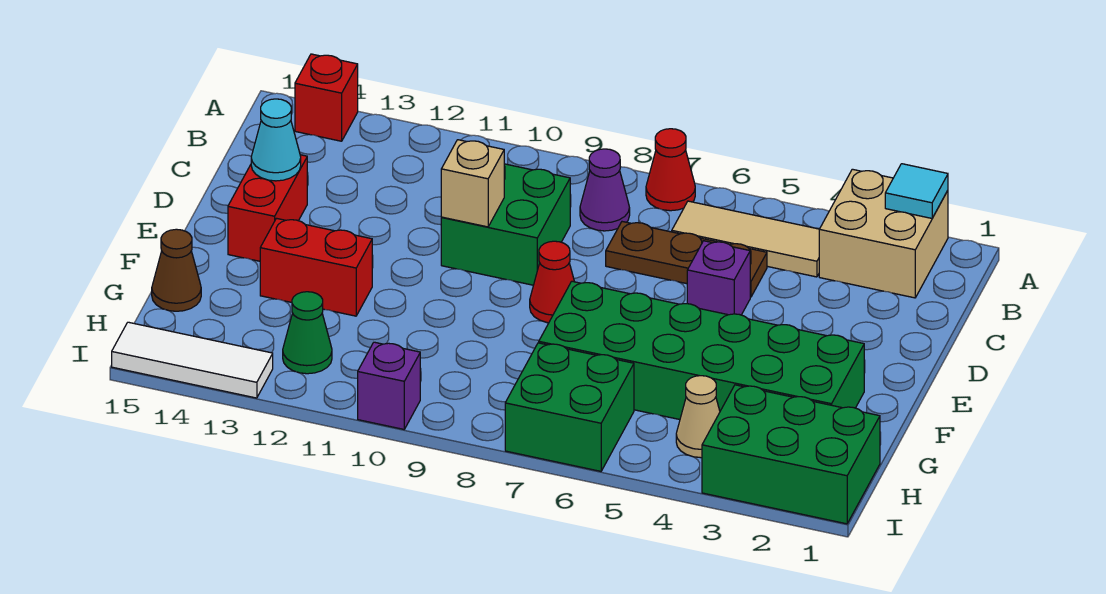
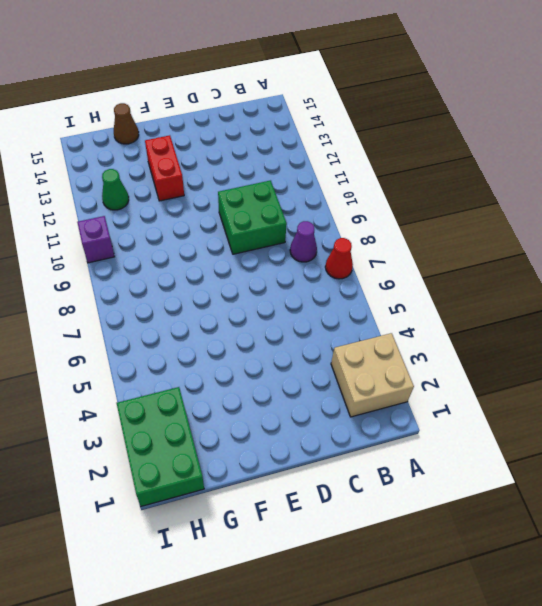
none -> red brick A14 level 1
none -> tan tile B4:B6 level 1
none -> brown plate C5:C7 level 1

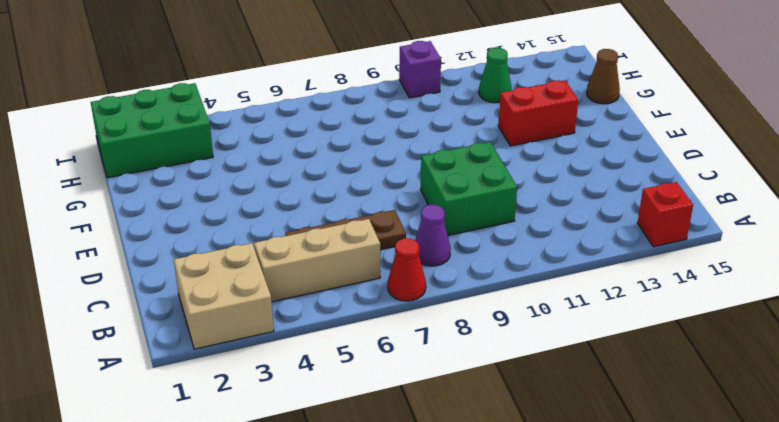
tan brick B4:B6 level 1 -> tan tile B4:B6 level 1
none -> purple brick D5 level 1
none -> red brick D14:E14 level 1
none -> red cone E8 level 1

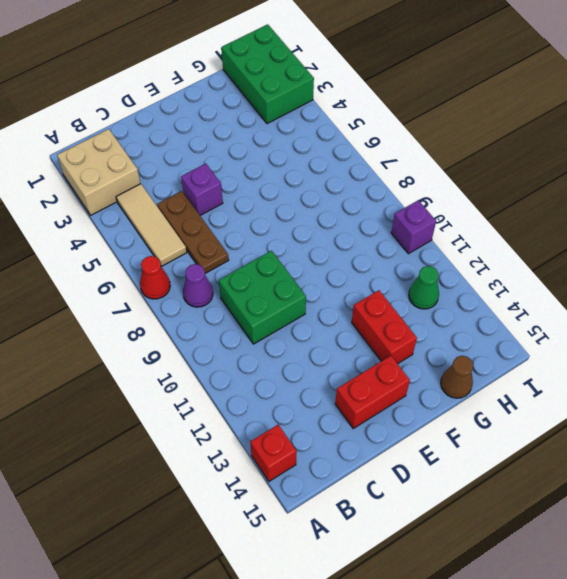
none -> red cone E8 level 1
none -> green brick F2:G7 level 1
none -> tan cone H4 level 1

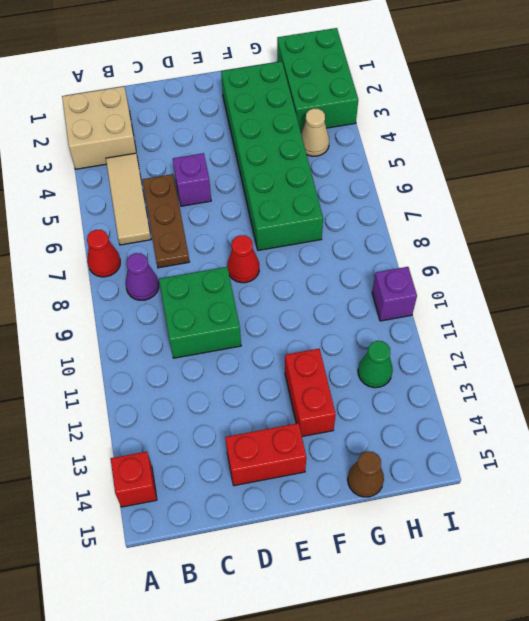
none -> green brick H6:I7 level 1
none -> white tile I13:I15 level 1
none -> cyan tile A2 level 2

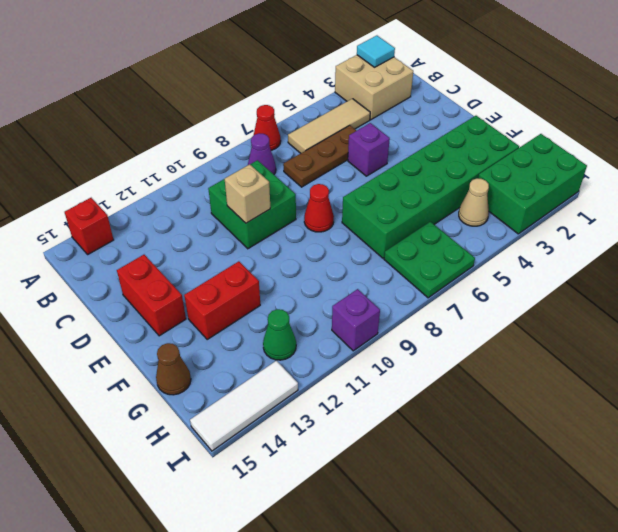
green plate H6:I7 level 1 -> green brick H6:I7 level 1
none -> cyan cone D14 level 2

